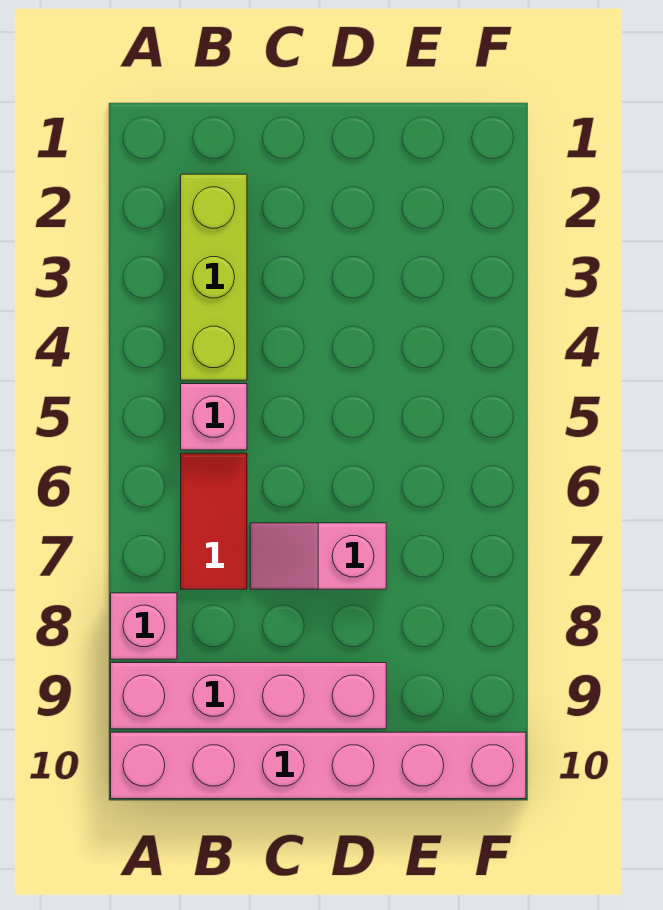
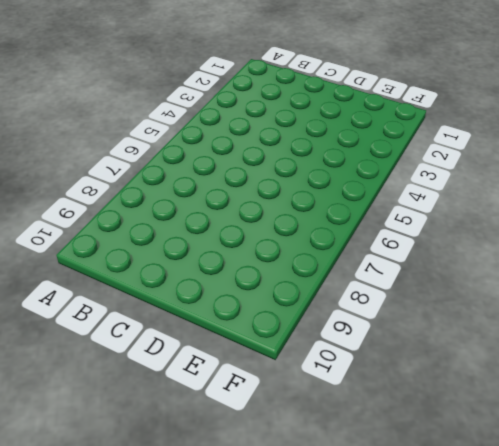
none -> pink brick A8 level 1
none -> pink brick A9:D9 level 1

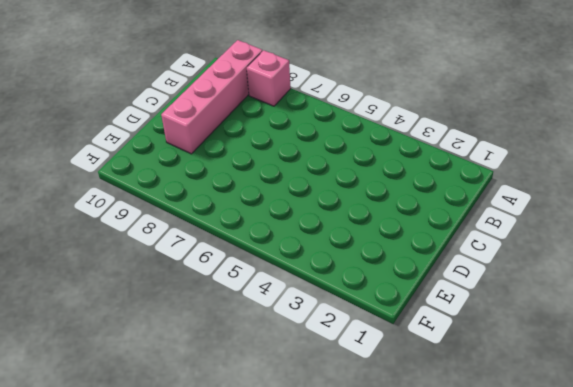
none -> pink brick A10:F10 level 1
none -> lime brick B2:B4 level 1

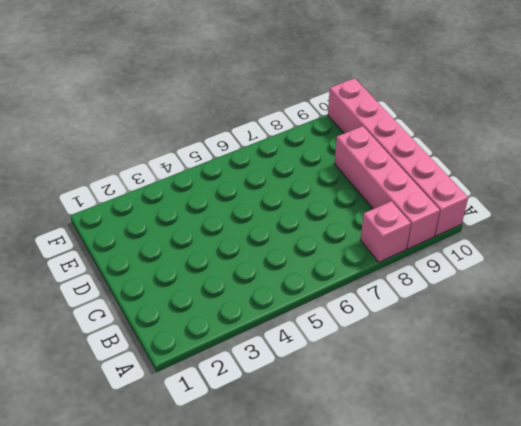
none -> lime brick B2:B4 level 1
none -> pink brick B5 level 1

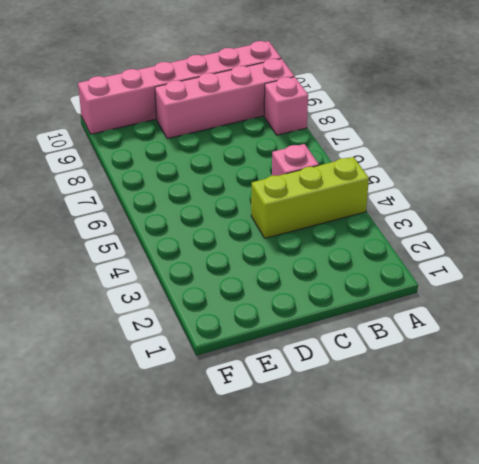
lime brick A4:C4 level 1 -> lime brick B2:B4 level 1
none -> red tile B6:B7 level 1
none -> pink slope C7:D7 level 1 top D

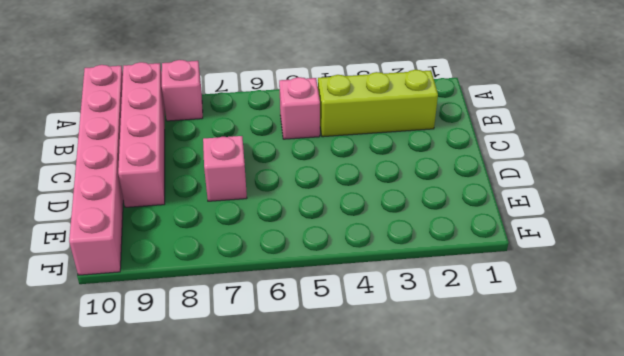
none -> red tile B6:B7 level 1

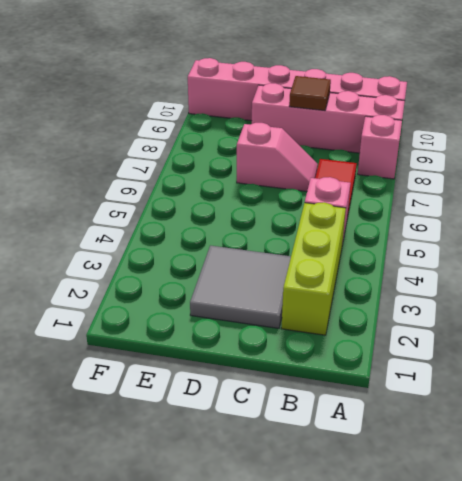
grey tile C2:D3 level 1 -> none
brown tile C9 level 2 -> none

